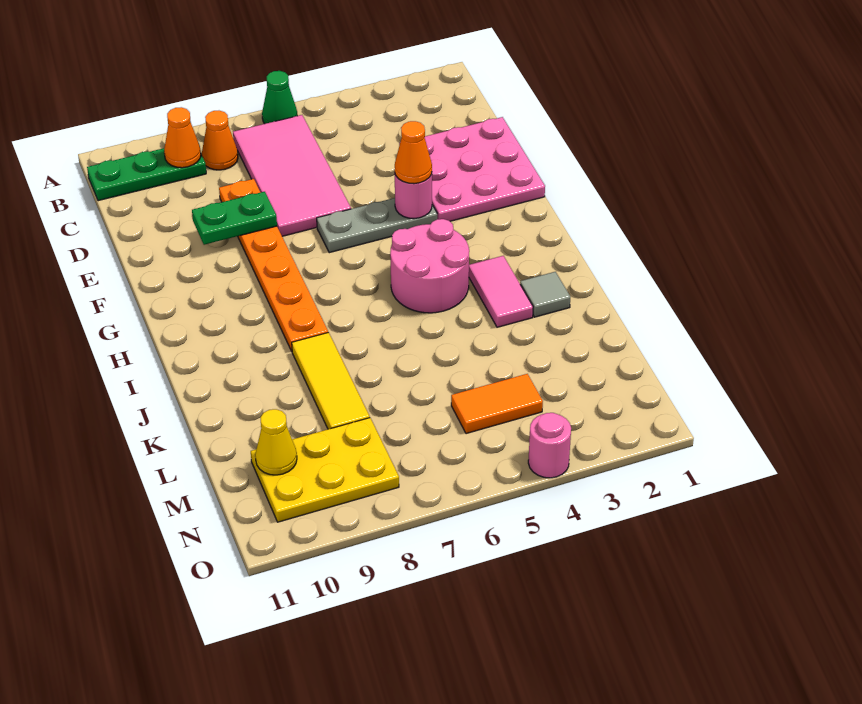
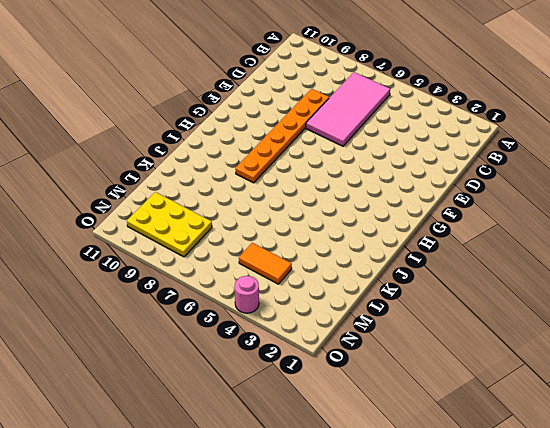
none -> green cone A6 level 1
none -> orange cone B8 level 1
none -> green plate B9:B11 level 1

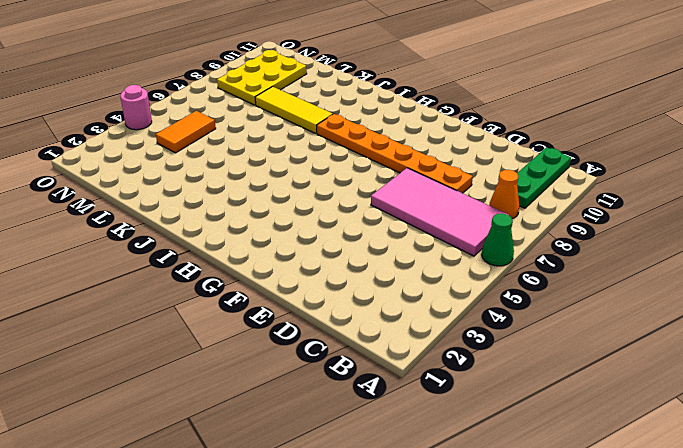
none -> pink plate D1:F3 level 1
none -> grey plate F4:F6 level 1
none -> pink round brick H4:I5 level 1

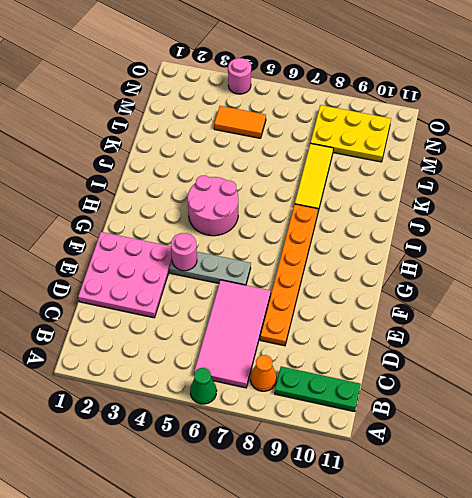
none -> pink tile I3:J3 level 1
none -> grey tile J2 level 1
none -> orange cone B9 level 2

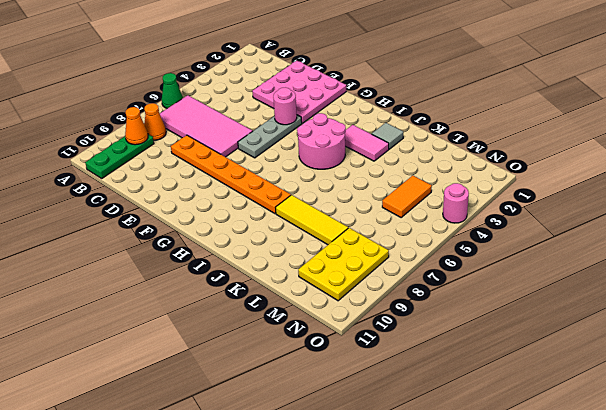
none -> green plate E8:E9 level 2
none -> yellow cone M10 level 2
none -> orange cone F4 level 3

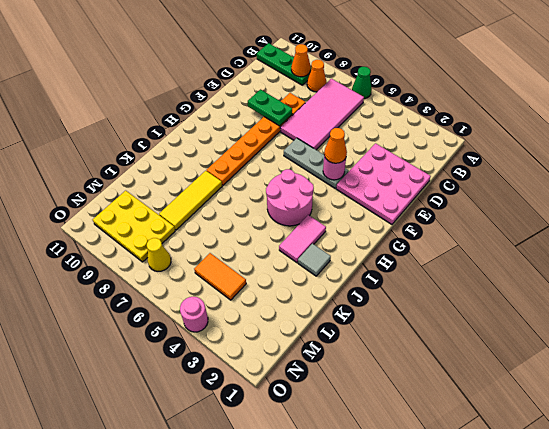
yellow cone N7 level 1 -> yellow cone M10 level 2

